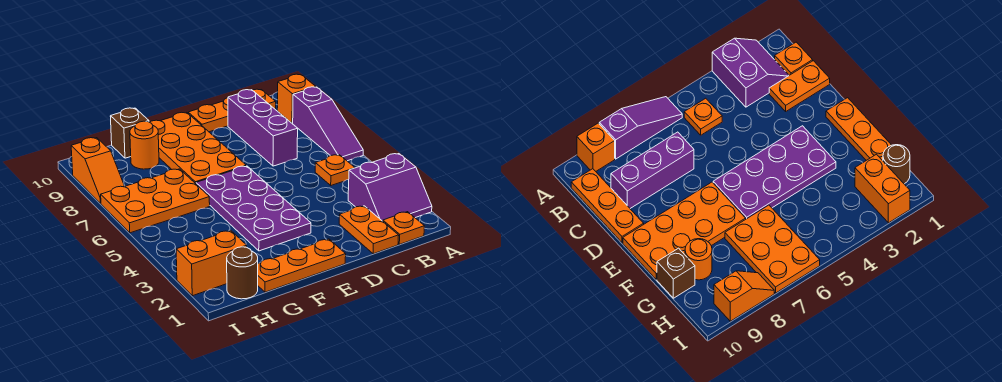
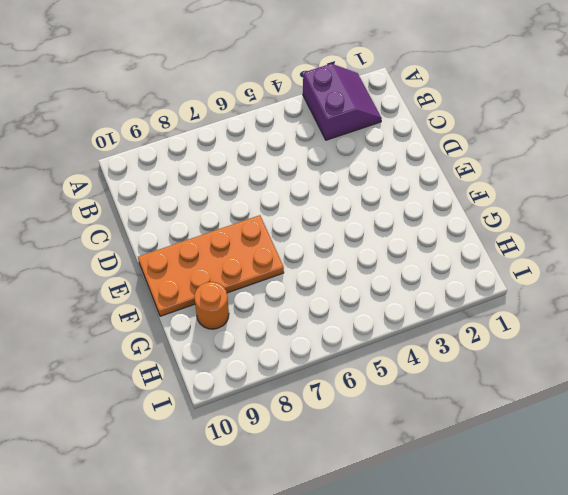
none -> purple slope A6:A8 level 1 top 8
none -> orange brick A9 level 1
none -> orange plate B1 level 1

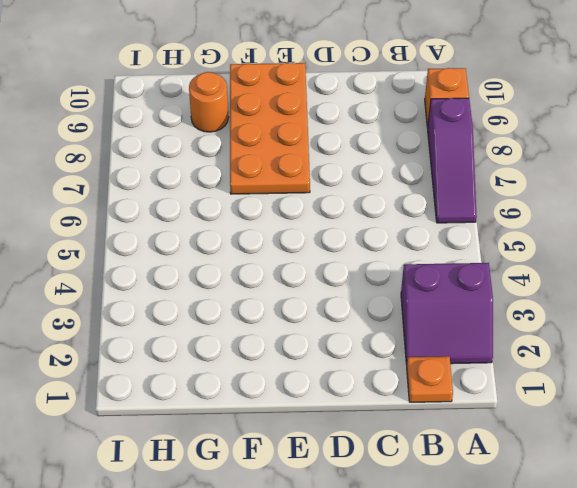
none -> orange plate B5 level 1
none -> orange plate B10:D10 level 1
none -> orange plate C1:C2 level 1

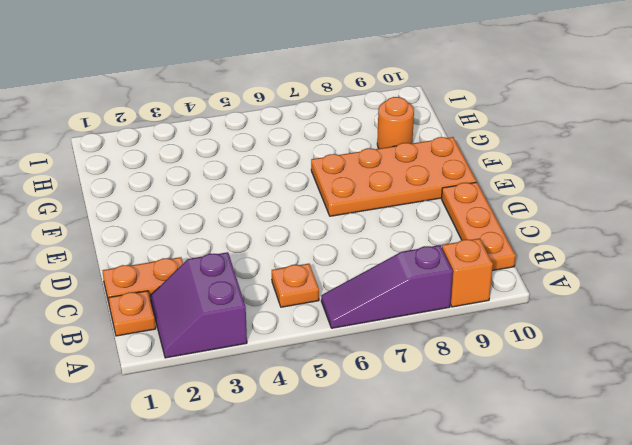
none -> purple brick C7:C9 level 1
none -> orange plate E1:G1 level 1
none -> purple plate E3:F6 level 1

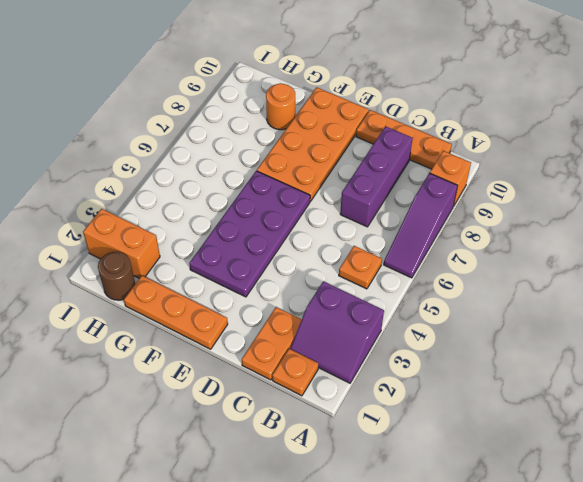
none -> orange plate G6:I7 level 1
none -> brown brick G10 level 1
none -> orange slope I8:I9 level 1 top 9

